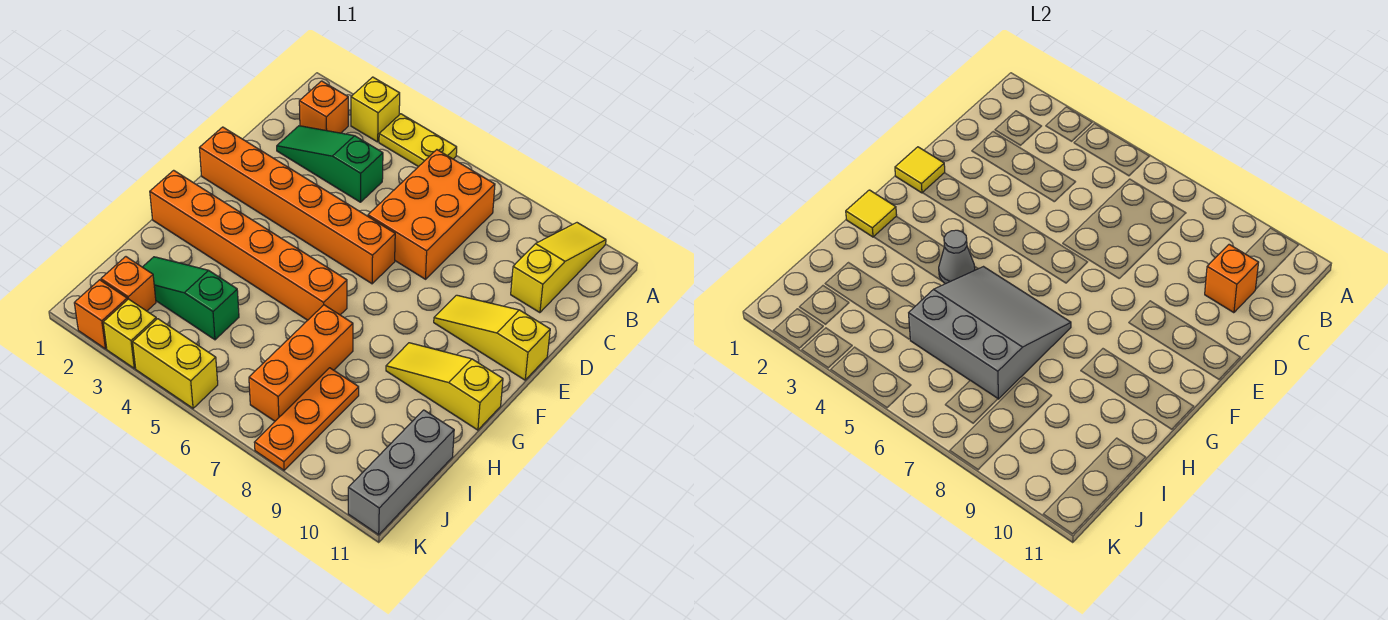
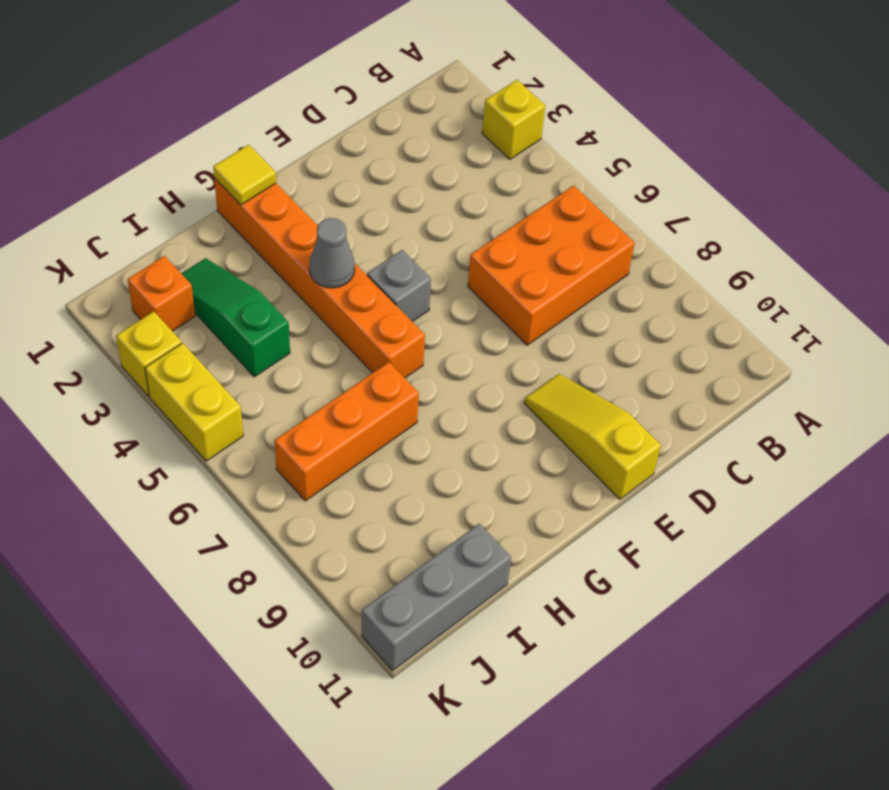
grey brick F5 level 1 -> none
none -> yellow plate A4:A5 level 1
none -> yellow slope A10:C10 level 1 top C
none -> orange brick B2 level 1

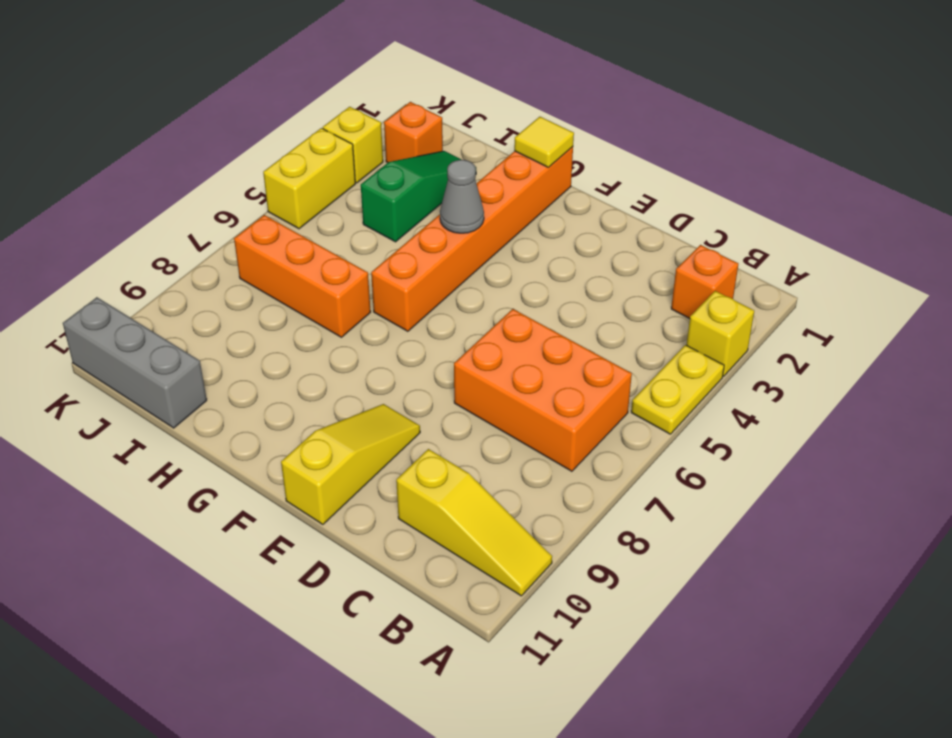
none -> green slope C2:C4 level 1 top 4
none -> orange brick E1:E6 level 1
none -> yellow slope G9:G11 level 1 top 11

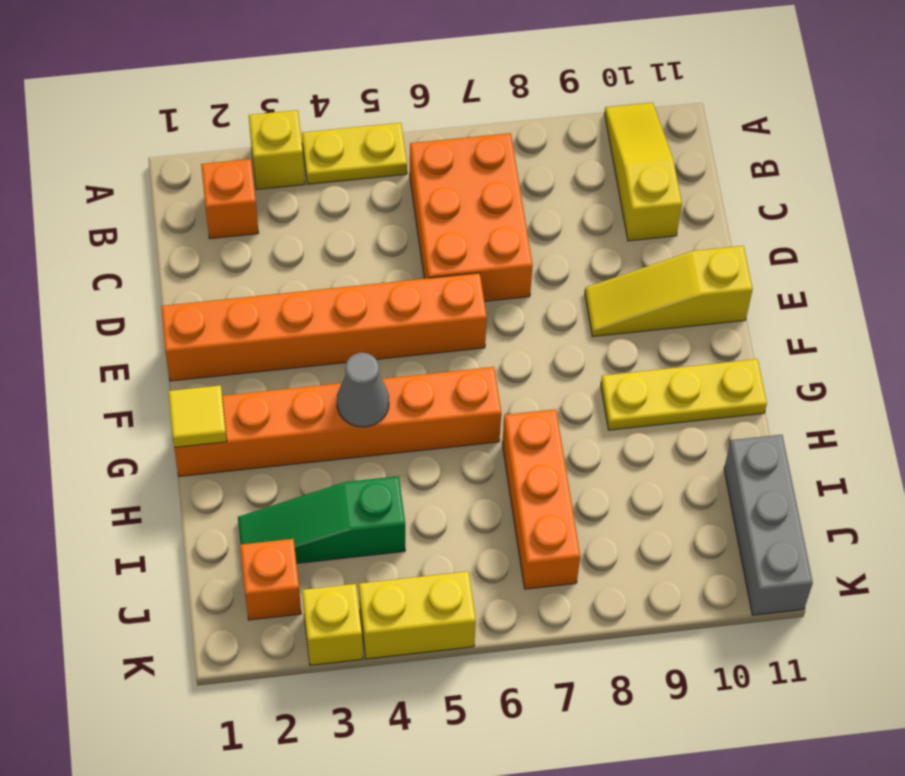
yellow plate G9:G11 level 1 -> yellow slope G9:G11 level 1 top 11
none -> green slope C2:C4 level 1 top 4
none -> orange plate I8:K8 level 1
none -> orange brick K2 level 1

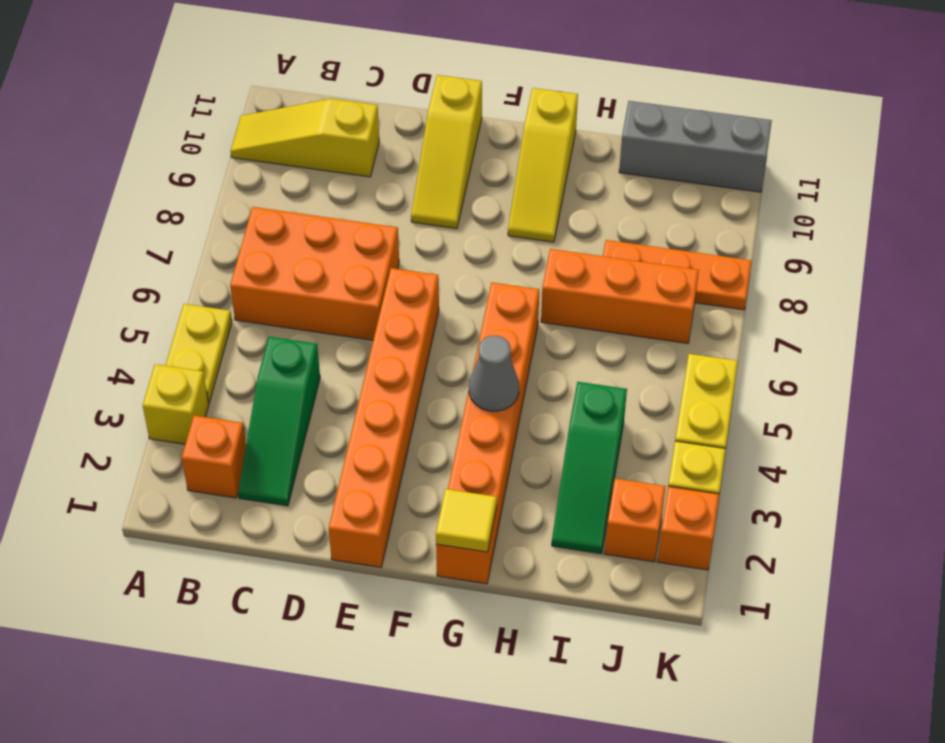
none -> orange brick C10 level 2
none -> yellow tile E1 level 2
none -> grey slope G5:I7 level 2 top I

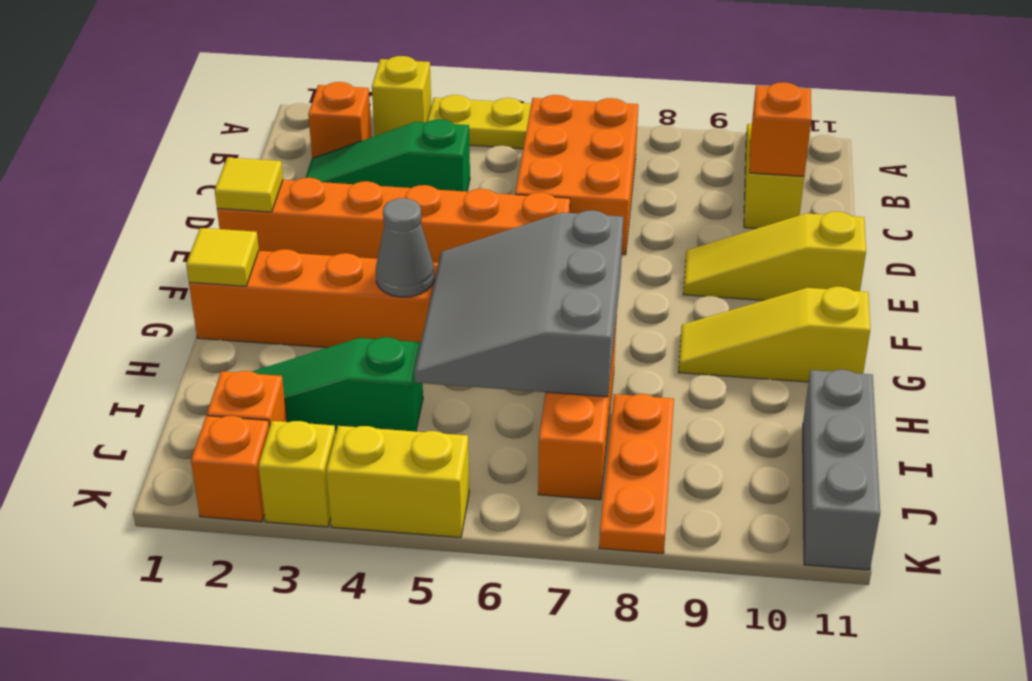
grey slope G5:I7 level 2 top 7 -> grey slope G5:I7 level 2 top I

